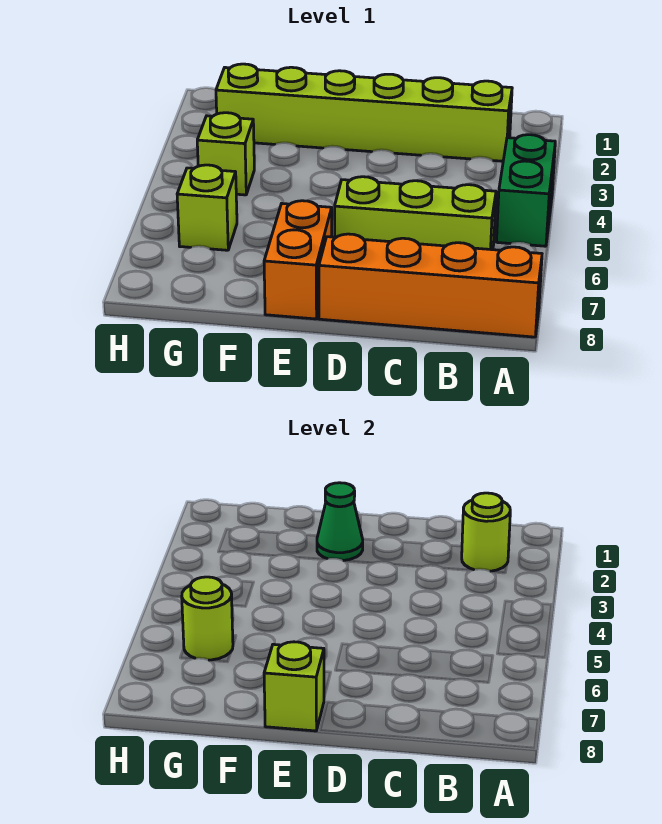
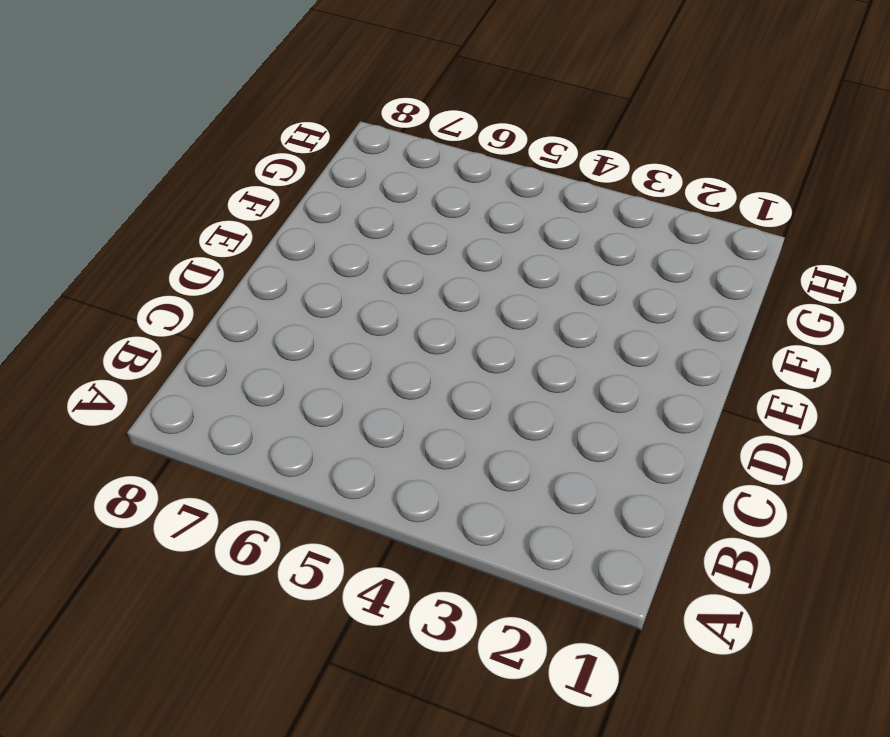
none -> green brick A4:A5 level 1
none -> orange brick A8:D8 level 1

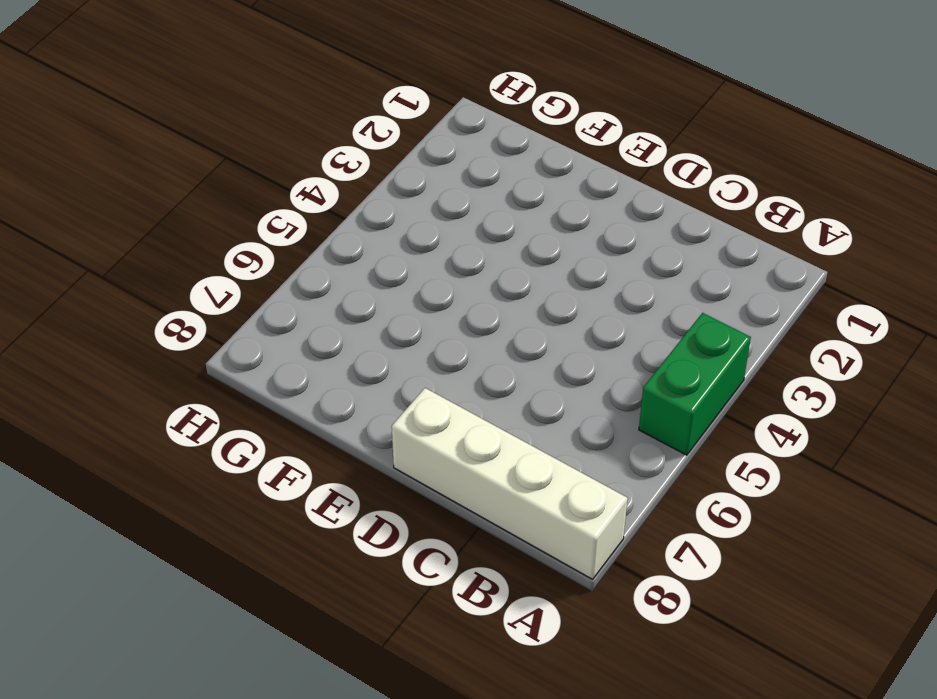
white brick A8:D8 level 1 -> orange brick A8:D8 level 1
none -> lime brick B2:G2 level 1
none -> lime brick B6:D6 level 1

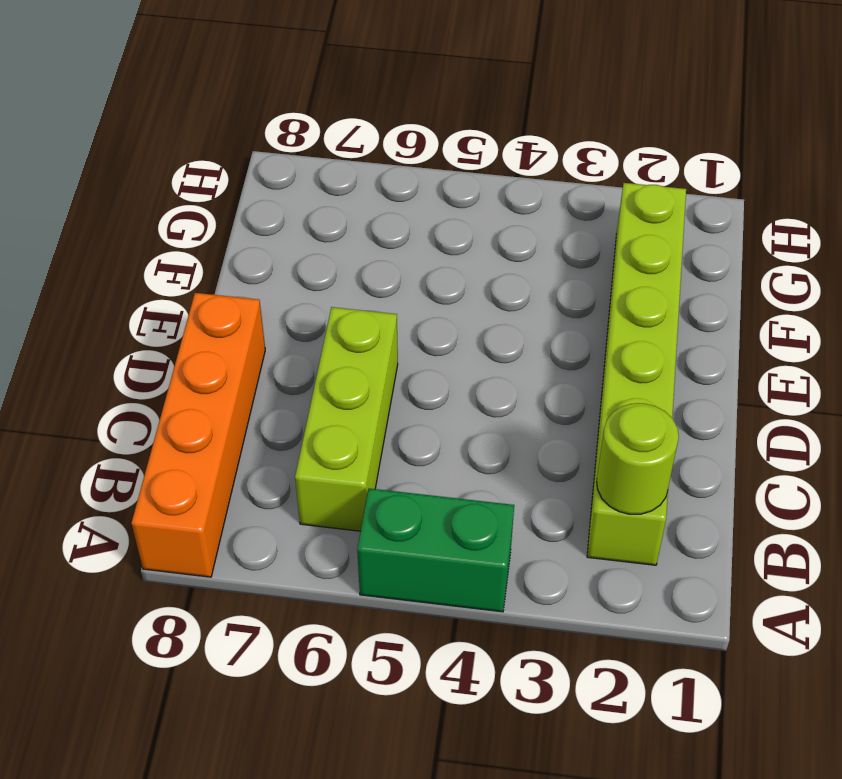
none -> orange brick E7:E8 level 1
none -> lime brick G4 level 1

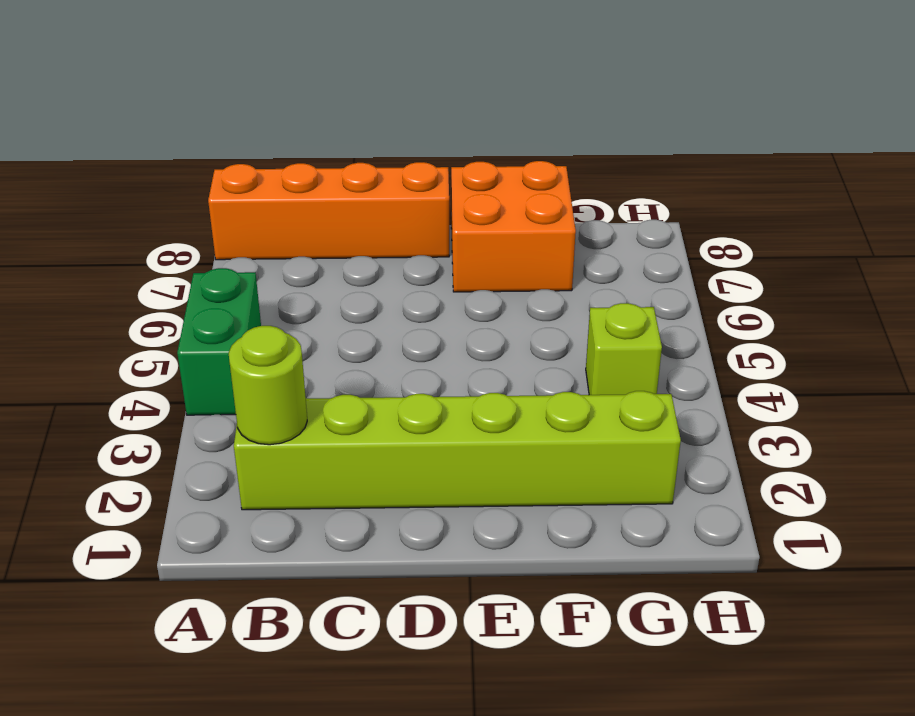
orange brick E7:F8 level 1 -> orange brick E7:E8 level 1
none -> lime brick B6:D6 level 1
none -> lime brick G6 level 1

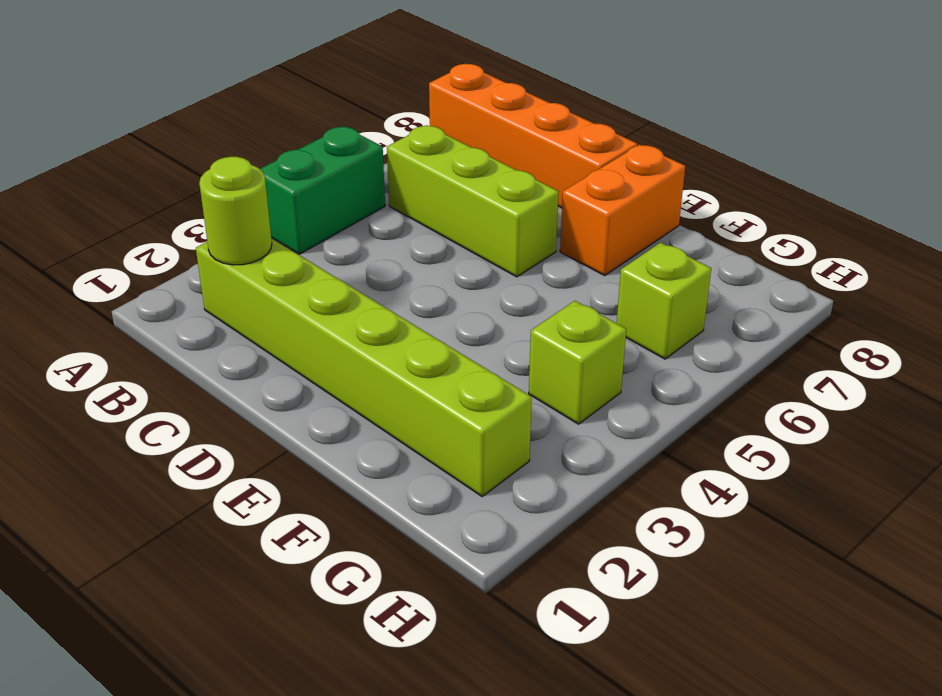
none -> green cone E2 level 2
none -> lime brick E8 level 2

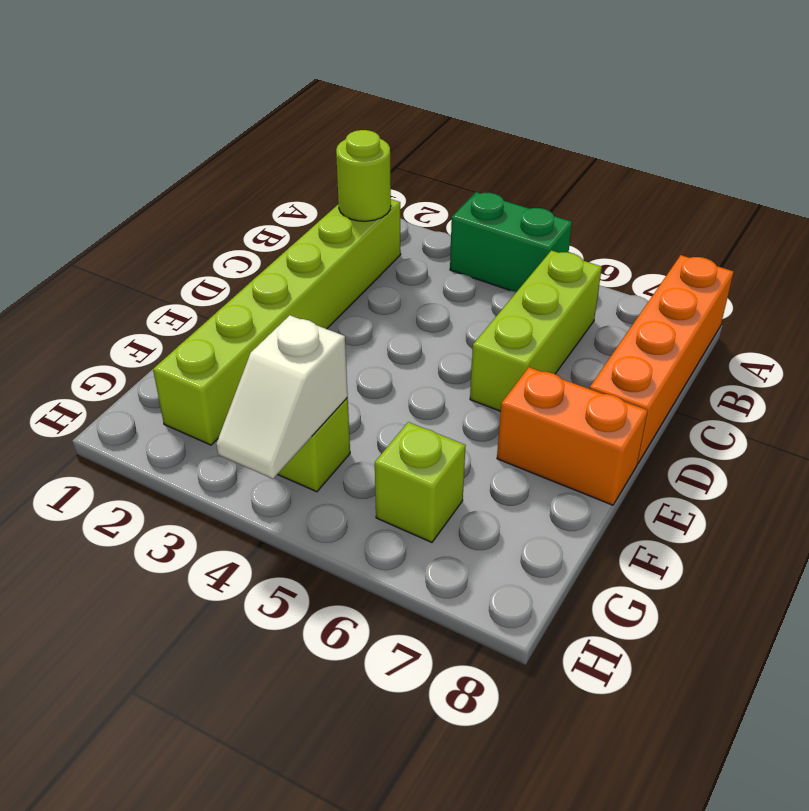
white slope G4:H4 level 2 top G -> none
none -> green cone E2 level 2
none -> lime brick E8 level 2

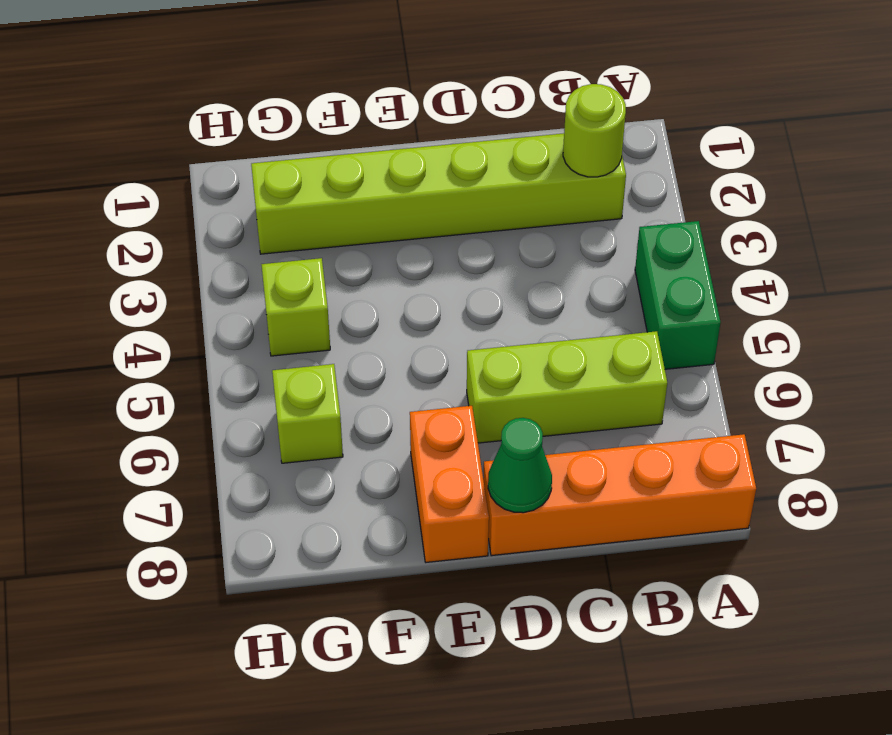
green cone D8 level 2 -> green cone E2 level 2
none -> lime brick E8 level 2
none -> lime round brick G6 level 2

